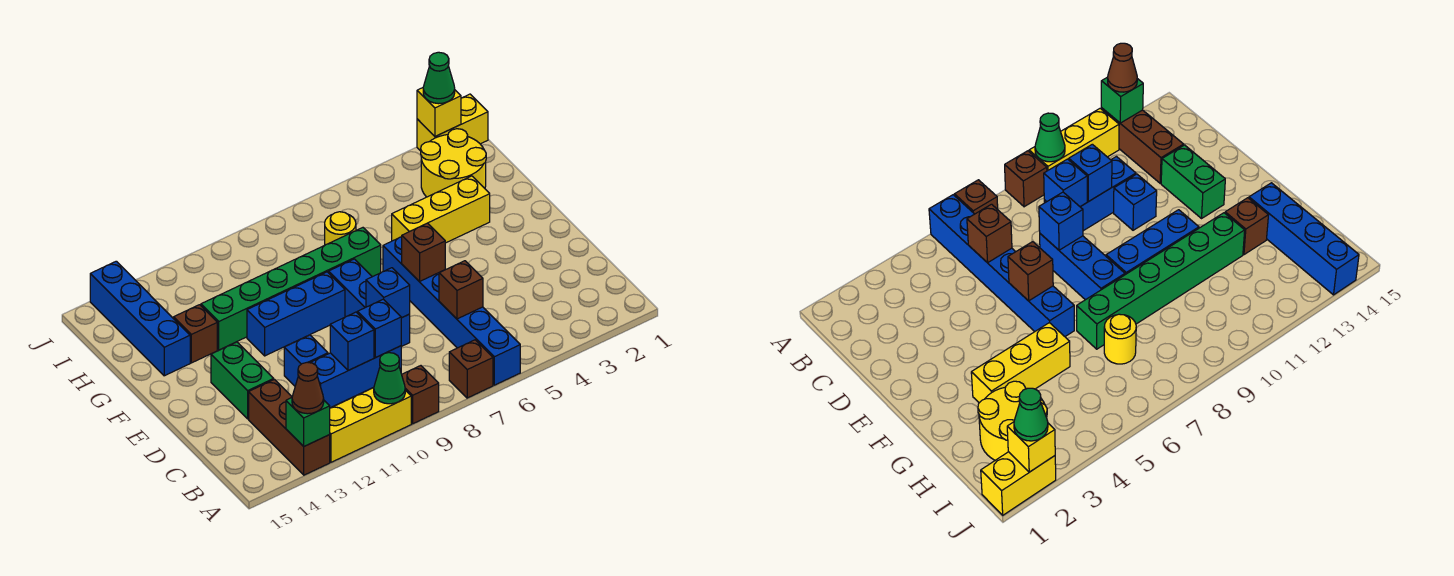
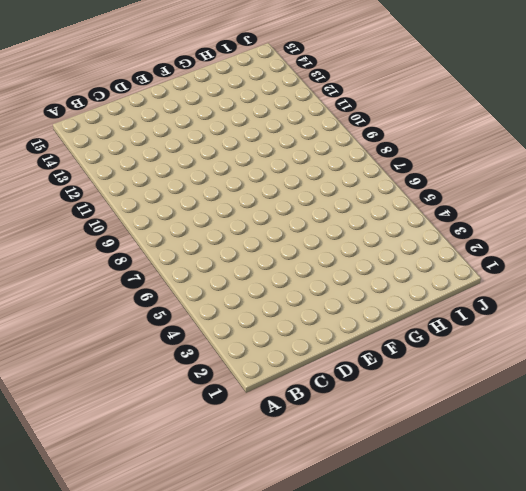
none -> blue brick A6:F6 level 1
none -> brown brick A7 level 1
none -> brown brick A9 level 1

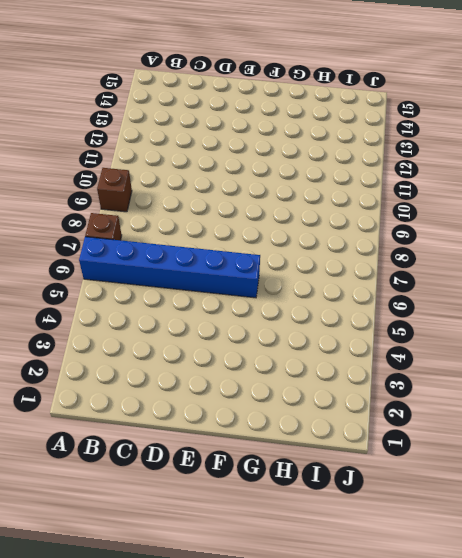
none -> yellow brick A10:A12 level 1
none -> brown brick A13:C13 level 1
none -> blue brick C9:C11 level 1

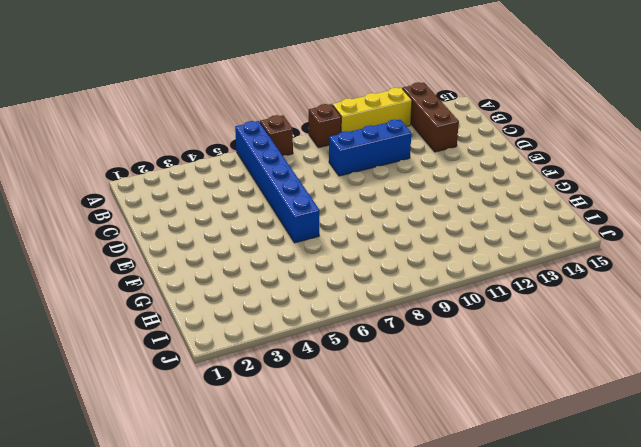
none -> blue brick D8:F8 level 1
none -> blue brick D11 level 1
none -> green brick D13:E13 level 1

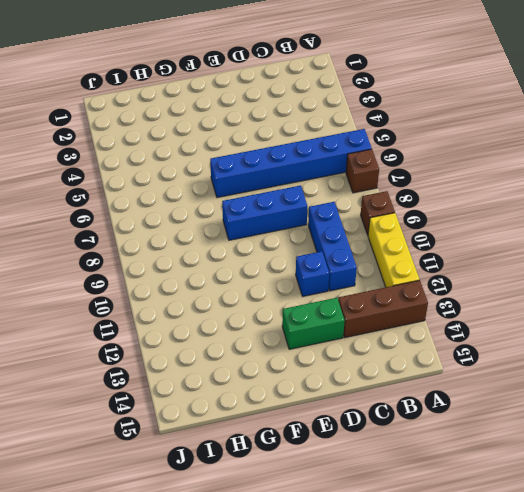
none -> blue brick F9:F11 level 1
none -> yellow brick G3:G5 level 1
none -> green brick G7:G12 level 1

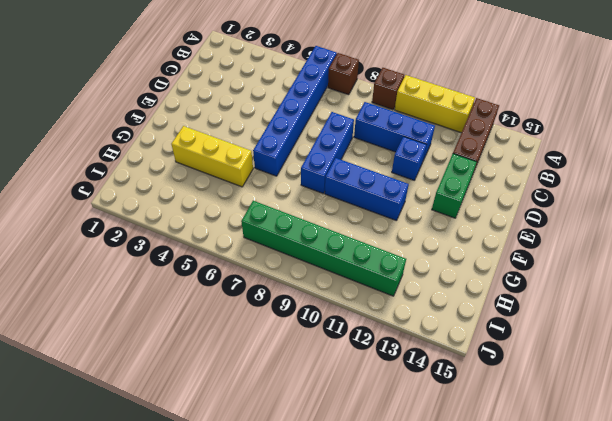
green brick I7:I12 level 1 -> green brick G7:G12 level 1
none -> brown brick G13 level 1
none -> blue brick G14:J14 level 1
none -> yellow round brick H2:I3 level 1

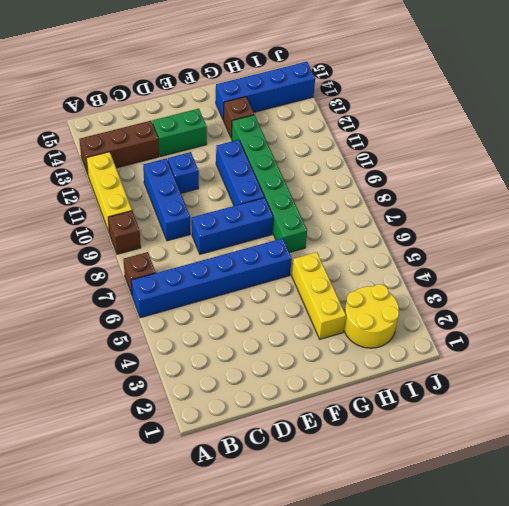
none -> yellow round brick H7 level 1
none -> yellow brick J1:J2 level 1
none -> green cone A10 level 2

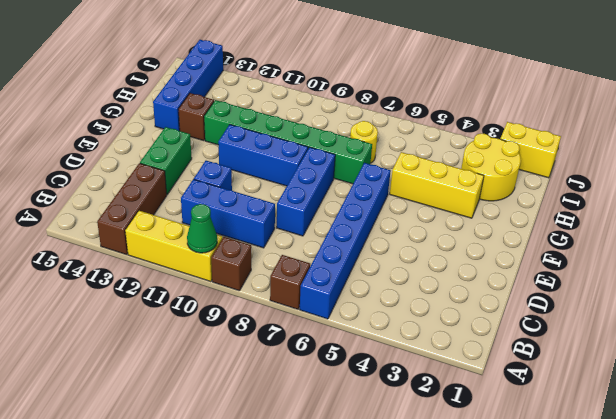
none -> green brick A13 level 2
none -> brown brick C6 level 2
none -> blue brick C9 level 2

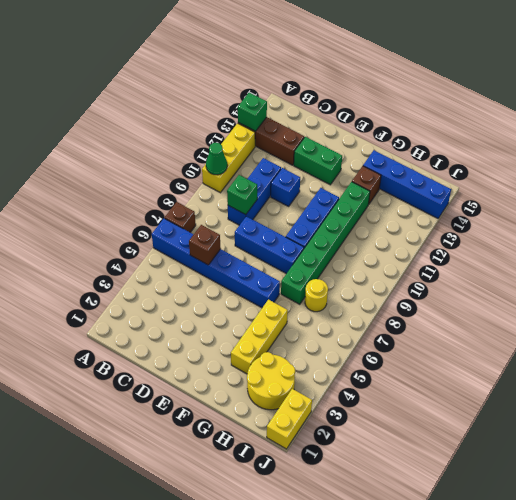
green brick C9 level 2 -> blue brick C9 level 2
none -> brown brick A9 level 1
none -> blue brick C10 level 2
none -> blue brick D8 level 2

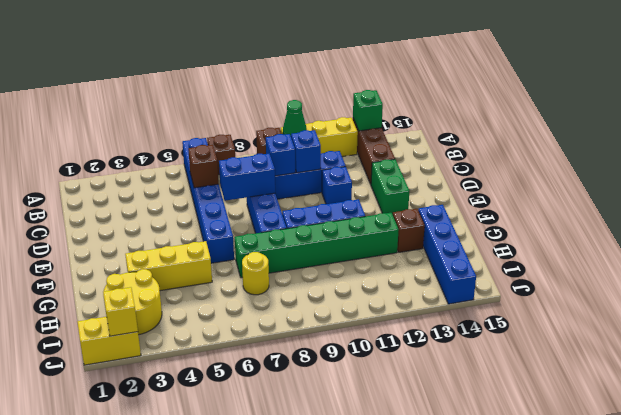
blue brick D7:D8 level 2 -> blue brick D8 level 2
none -> brown brick E6 level 2
none -> brown cone A13 level 3
none -> green cone J2 level 3

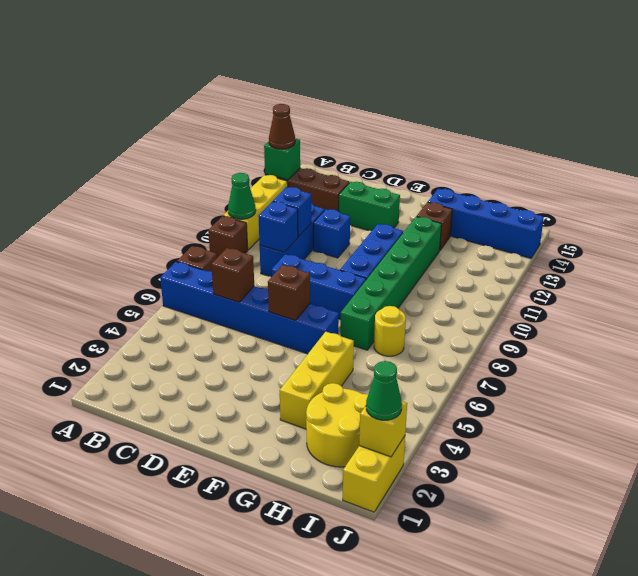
none -> blue brick D8 level 2

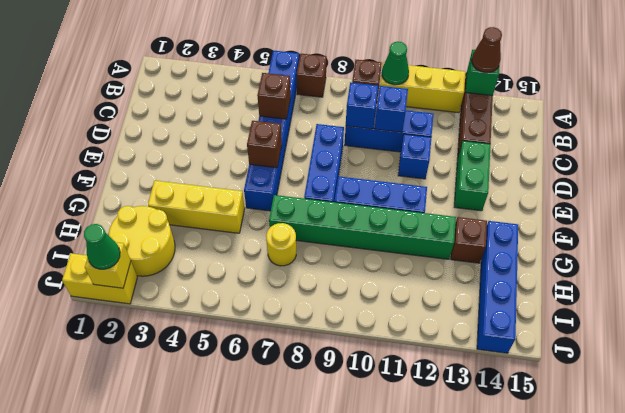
none -> blue brick D8 level 2

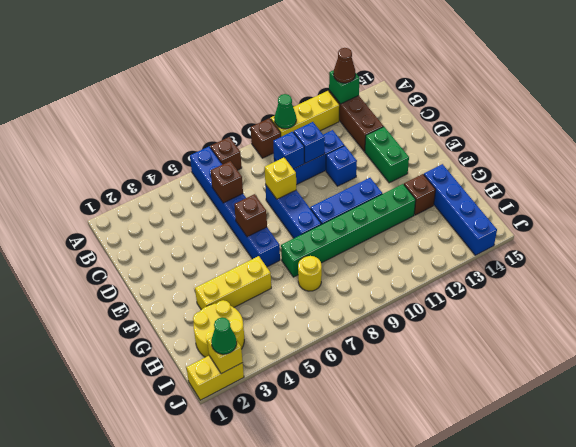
yellow brick D8 level 2 -> blue brick D8 level 2

